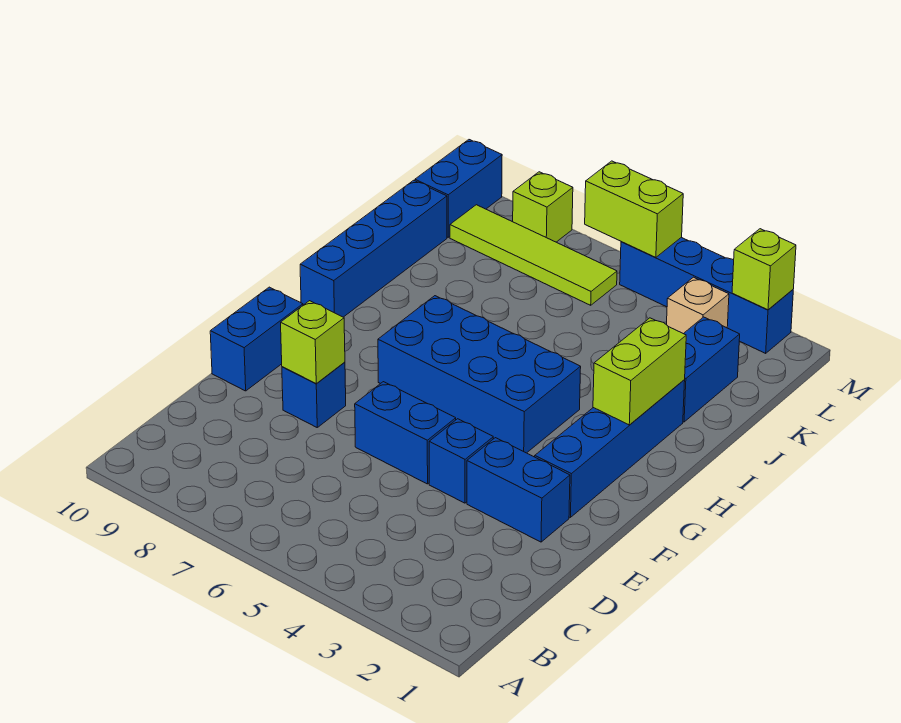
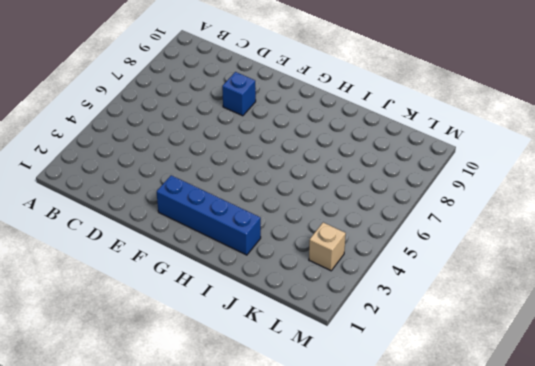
none -> blue brick E2:E3 level 1
none -> blue brick E4 level 1
none -> blue brick E5:E6 level 1

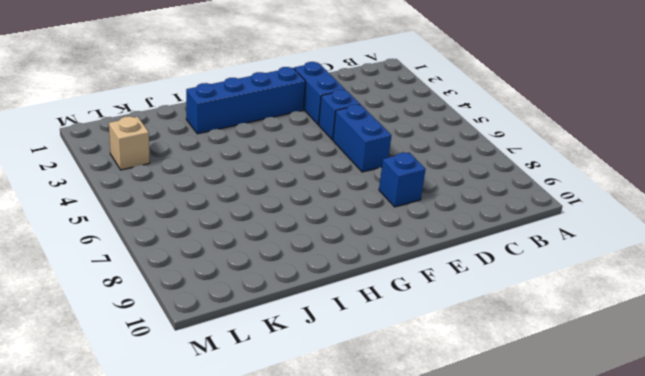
none -> blue brick E10:F10 level 1
none -> blue brick G4:H7 level 1
none -> blue brick H10:K10 level 1

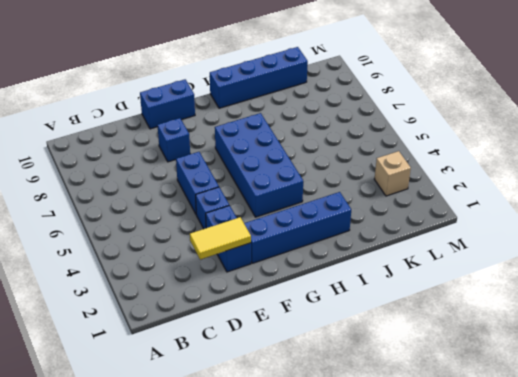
yellow tile D2:E2 level 2 -> none
none -> blue brick J2:K2 level 1
none -> lime tile L6:L9 level 1
none -> blue brick L10:M10 level 1

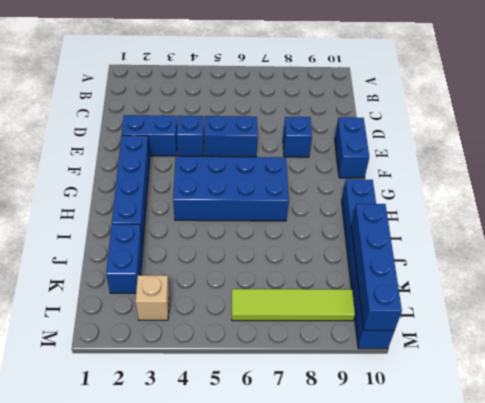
blue brick J10:M10 level 2 -> blue brick M2:M5 level 1
none -> lime brick M8 level 1
none -> lime brick E8 level 2
none -> lime brick H2:I2 level 2

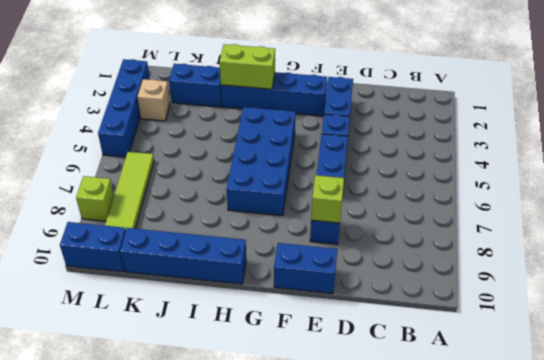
none -> lime brick M2 level 2
none -> lime brick M5:M6 level 2

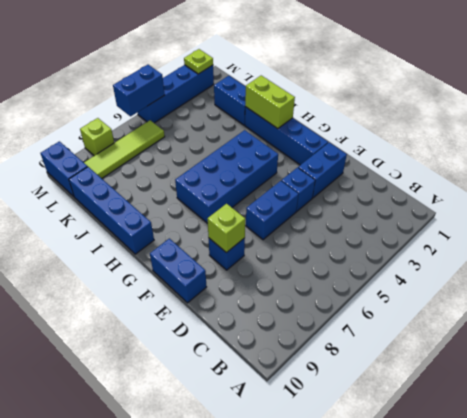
lime plate M2 level 2 -> lime brick M2 level 2
blue brick M5:M6 level 2 -> lime brick M5:M6 level 2
none -> tan brick L3 level 1

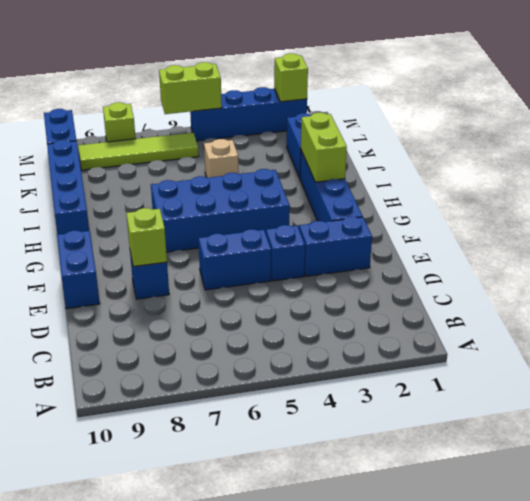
tan brick J5 level 1 -> tan brick L3 level 1

